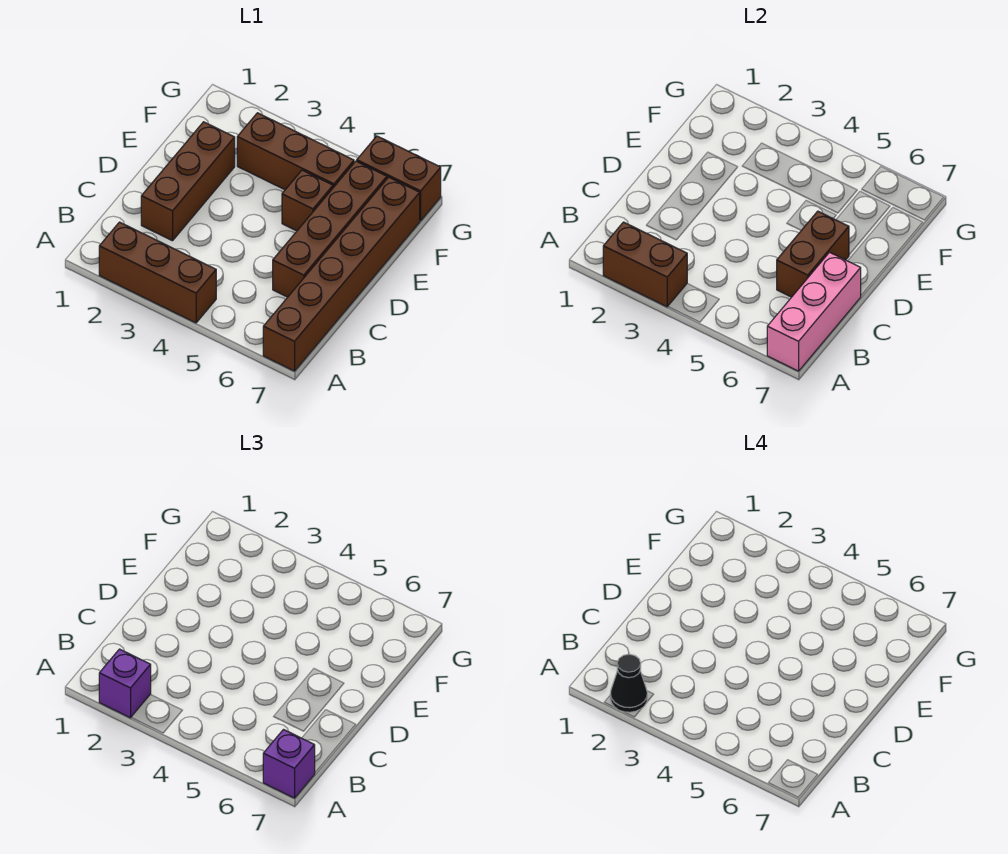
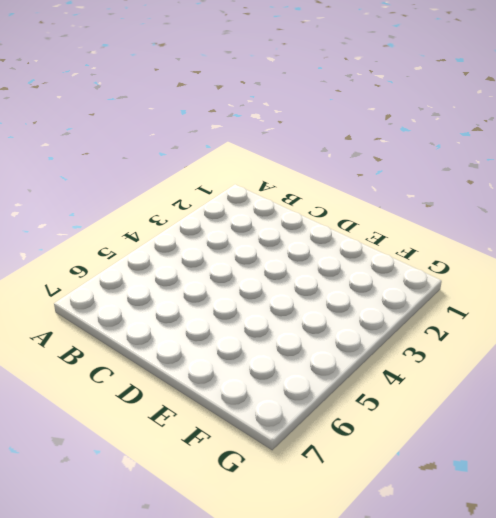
none -> brown brick A2:A4 level 1
none -> brown brick A7:F7 level 1
none -> brown brick C2:E2 level 1

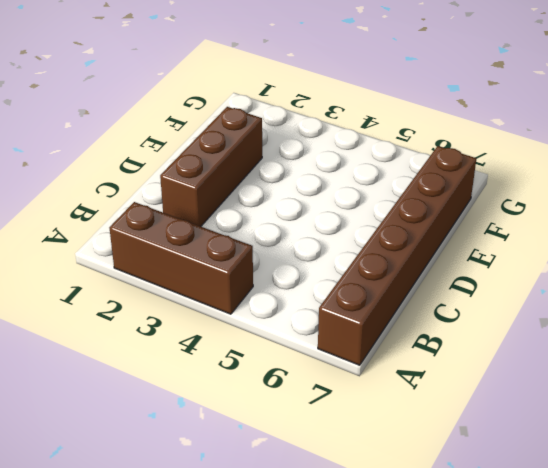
none -> brown brick C6:F6 level 1
none -> brown brick E5 level 1
none -> brown brick F3:F5 level 1

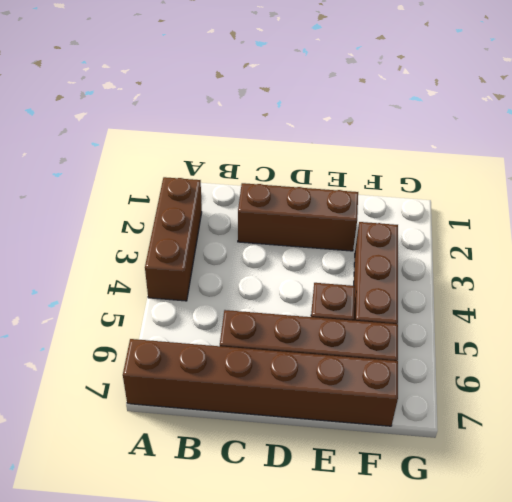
none -> brown brick G6:G7 level 1
none -> brown brick A2:A3 level 2
none -> pink brick A7:C7 level 2

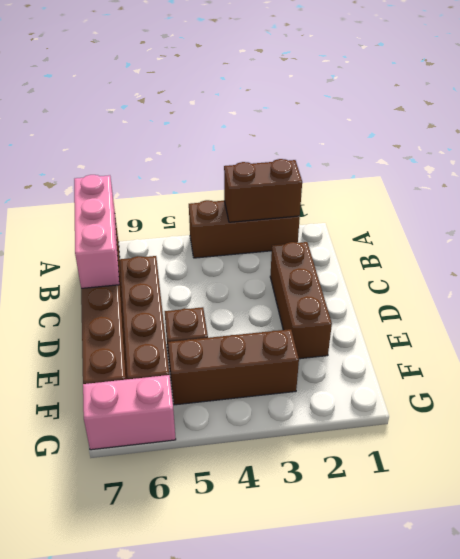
pink brick G6:G7 level 1 -> brown brick G6:G7 level 1
none -> brown brick C6:D6 level 2
none -> purple brick A2 level 3
none -> purple brick A7 level 3

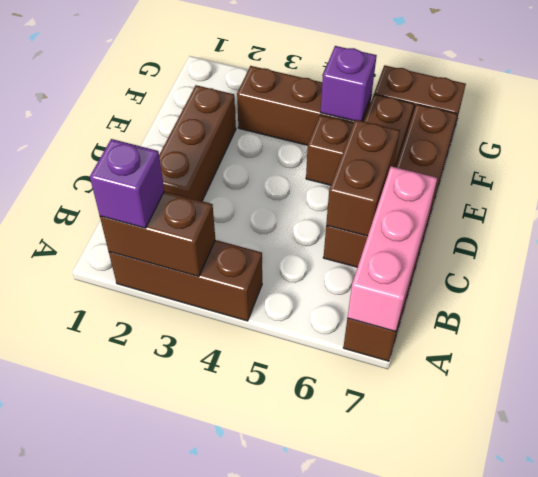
purple brick F5 level 2 -> purple brick A7 level 3
none -> black cone A2 level 4

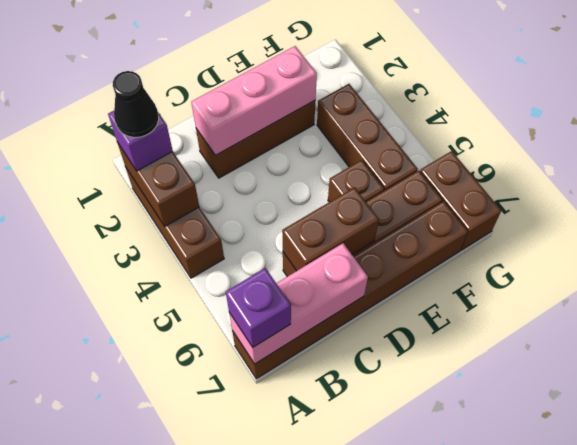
pink brick C2:E2 level 2 -> none

